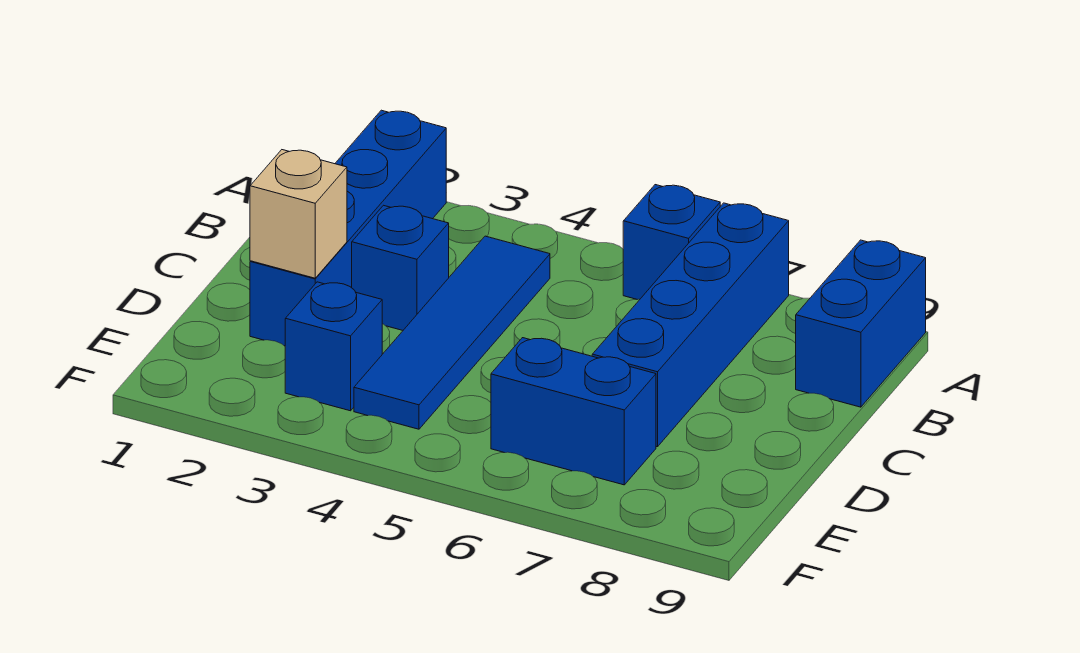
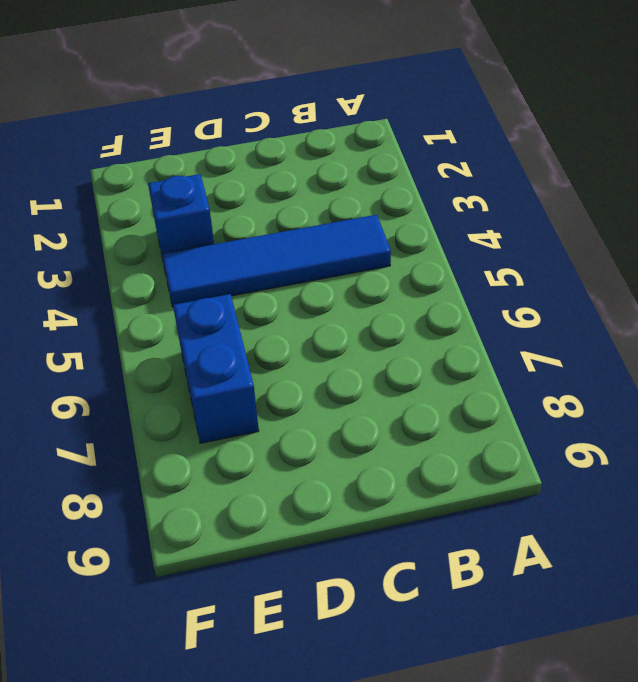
none -> blue brick A2:D2 level 1
none -> blue brick A6 level 1

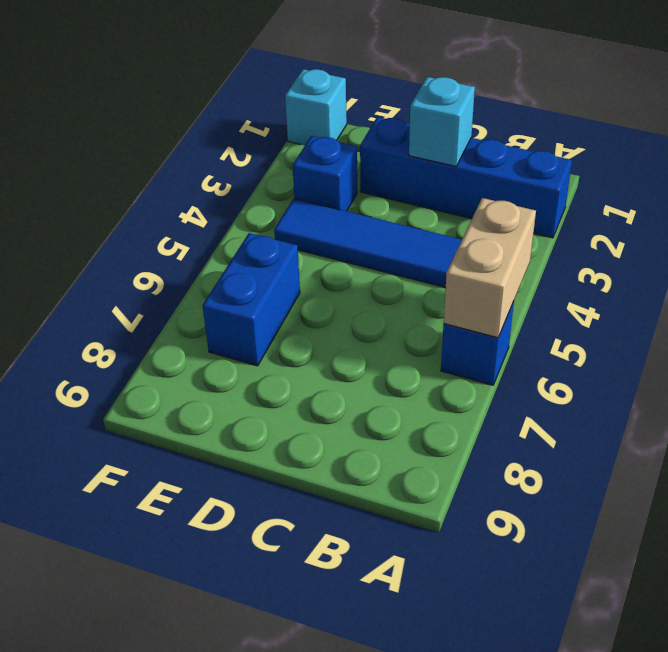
tan brick A5:A6 level 2 -> none
cyan brick C2 level 2 -> none
cyan brick F1 level 1 -> none
none -> blue brick A7:D7 level 1
none -> blue brick A9:B9 level 1

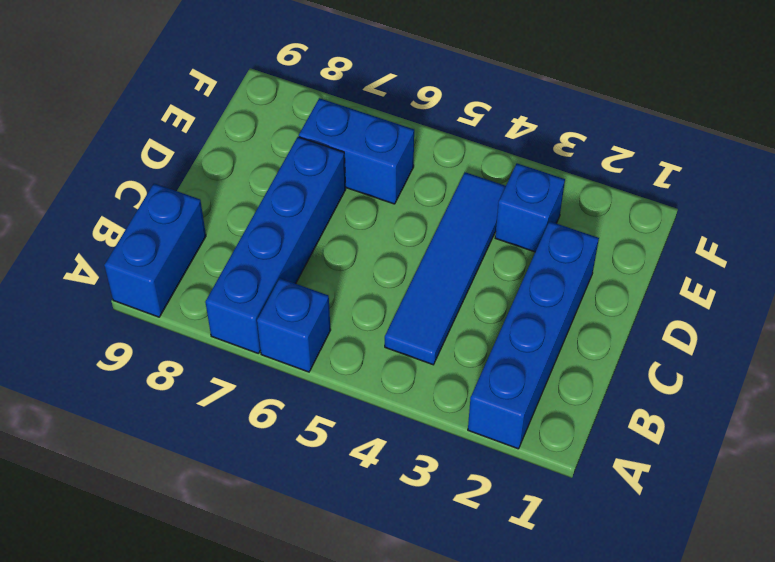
none -> blue brick C3 level 1
none -> tan brick D2 level 2

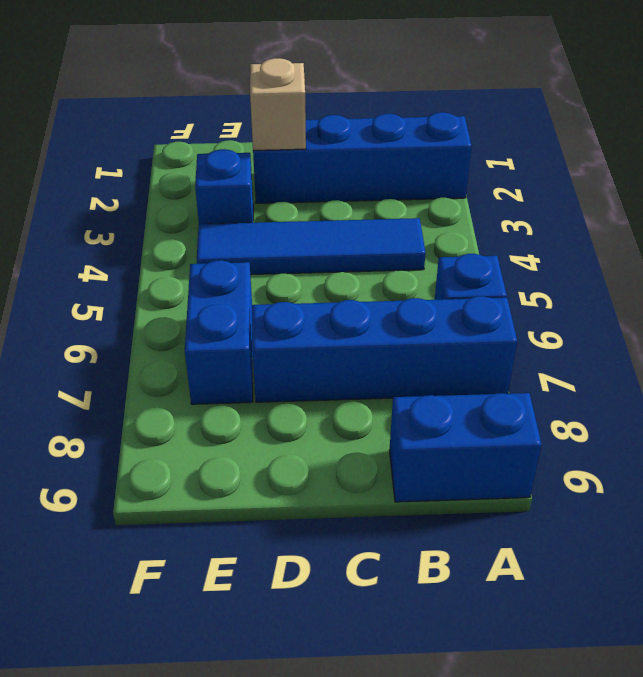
none -> blue brick C3 level 1

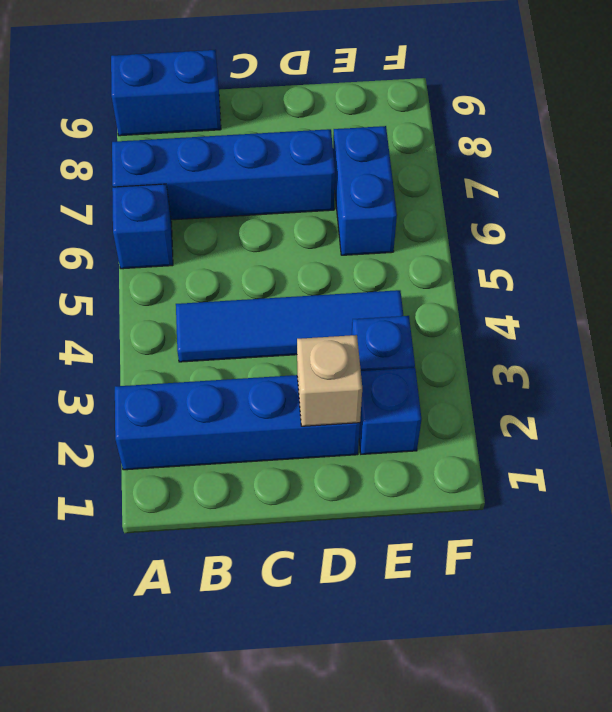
blue brick E2 level 1 -> blue brick C3 level 1

